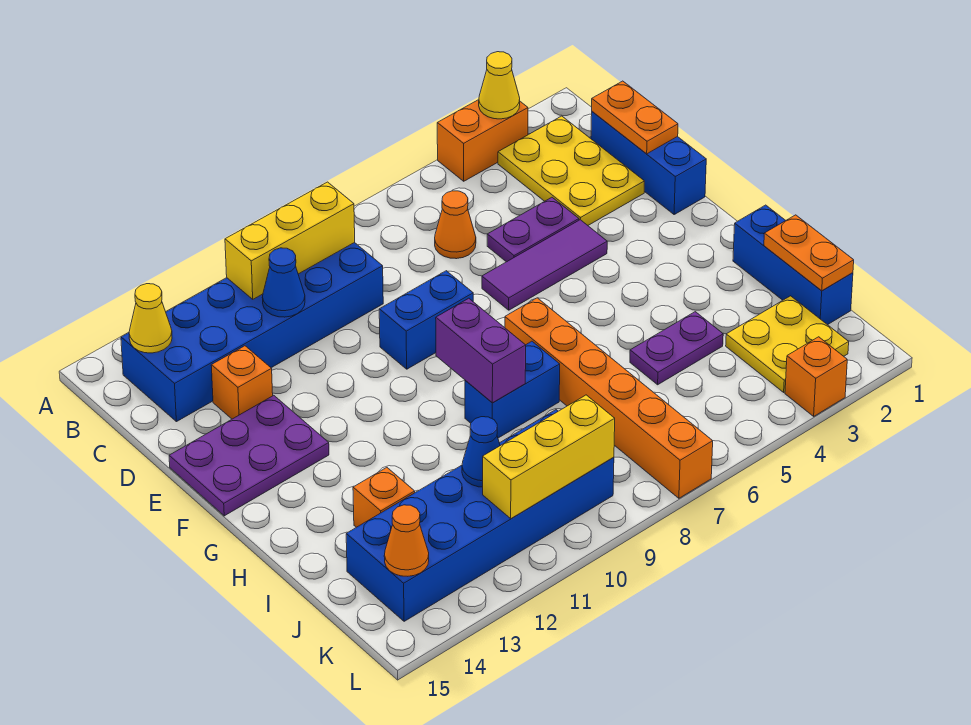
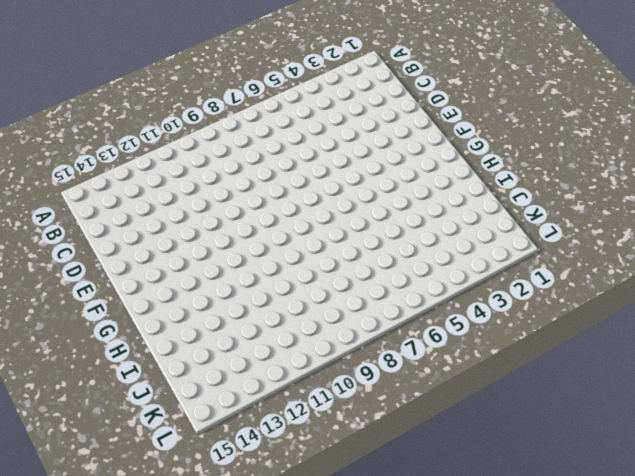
none -> orange brick A3:A4 level 1
none -> yellow plate B2:D3 level 1
none -> blue brick B9:C14 level 1

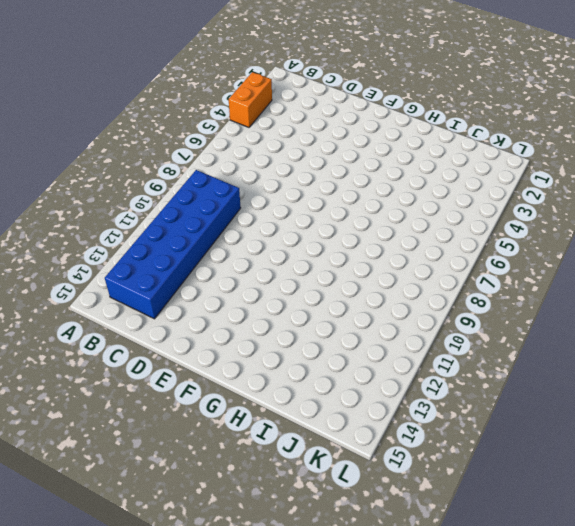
none -> yellow plate B2:D3 level 1
none -> blue brick C1:E1 level 1
none -> orange cone C6 level 1

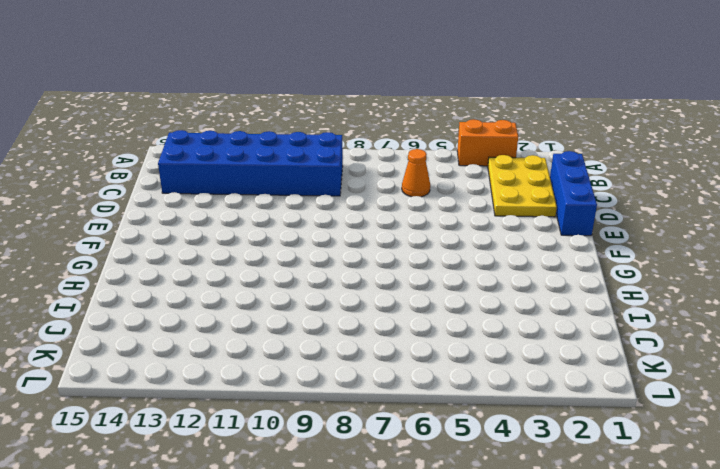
none -> purple plate D4:D5 level 1
none -> orange brick D13 level 1
none -> purple tile E4:E6 level 1

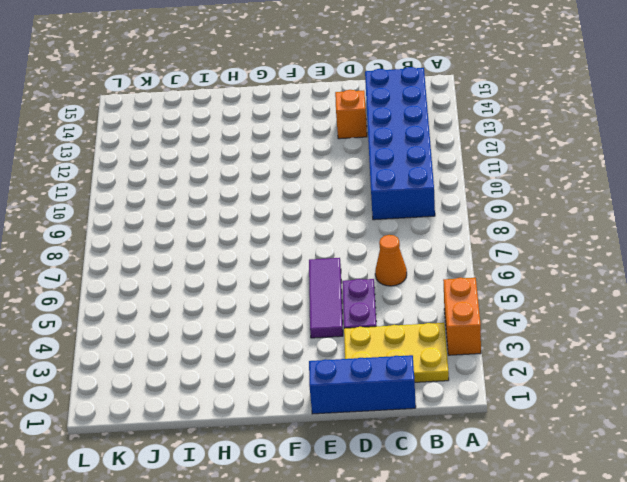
none -> blue brick E8:E9 level 1
none -> purple plate E13:F15 level 1
none -> orange brick G7:L7 level 1

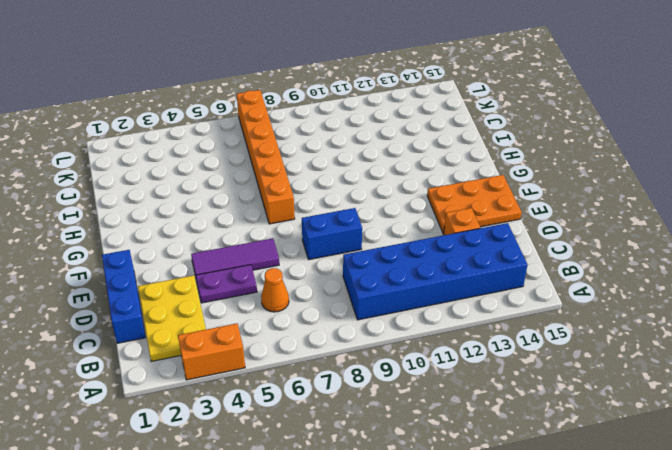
orange plate E13:F15 level 1 -> purple plate E13:F15 level 1
none -> blue brick H1:J1 level 1
none -> blue brick H8:H9 level 1
none -> purple plate I4:I5 level 1

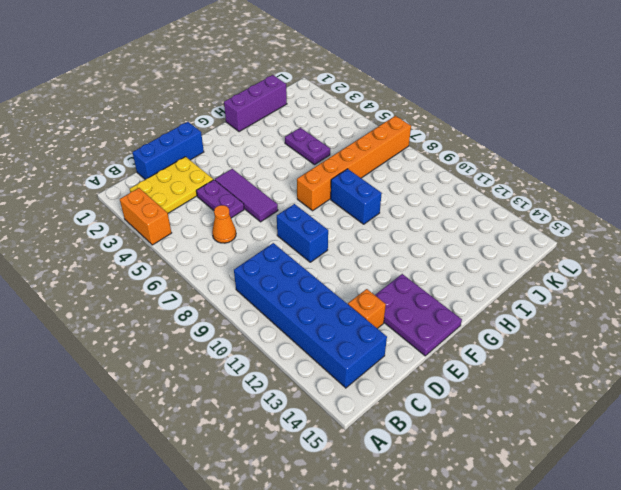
purple brick H1:J1 level 1 -> blue brick H1:J1 level 1
none -> orange brick I13 level 1
none -> yellow plate J2:K3 level 1
none -> blue brick J9:K14 level 1

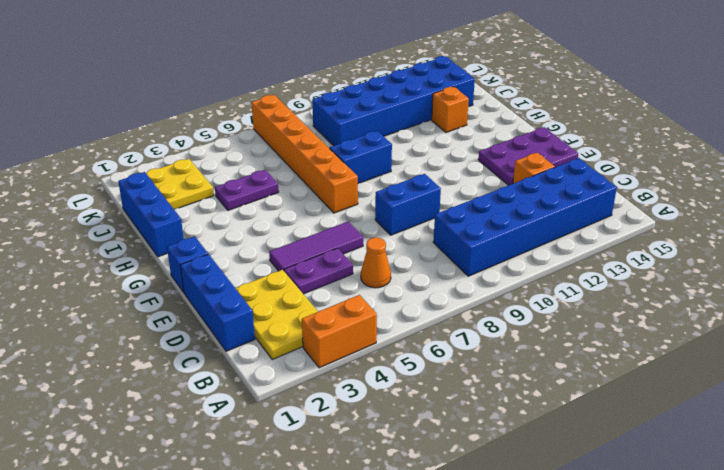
blue brick F1 level 1 -> none
none -> orange brick L3 level 1
none -> yellow cone A3 level 2
none -> yellow brick B9:B11 level 2

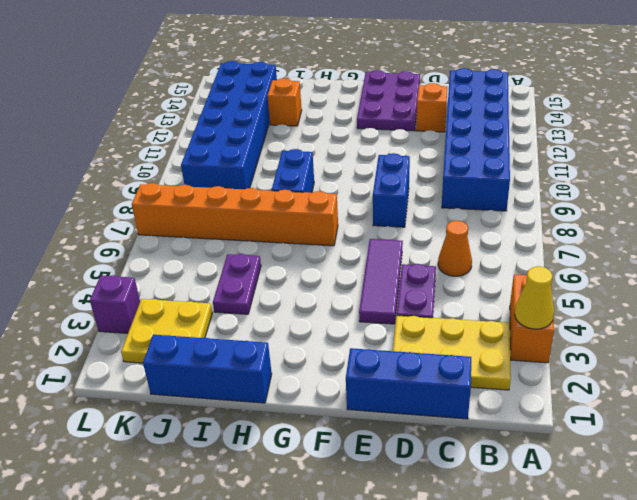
purple brick L3 level 1 -> orange brick L3 level 1
none -> yellow brick B9:B11 level 2
none -> yellow cone B14 level 2
none -> orange plate C1:D1 level 2

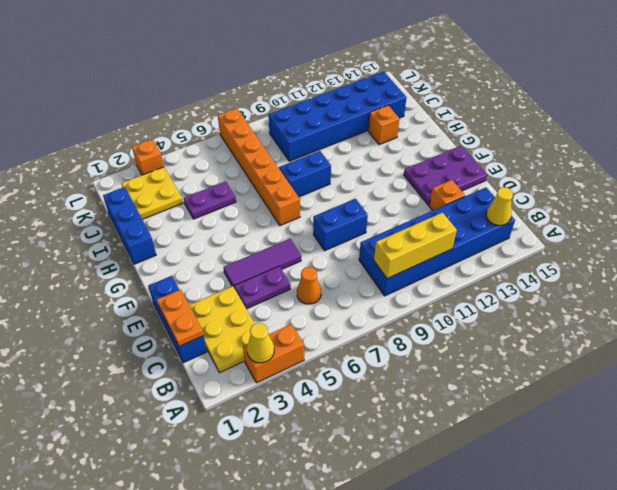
none -> blue cone C11 level 2
none -> purple brick G9:H9 level 2
none -> orange plate I1:J1 level 2

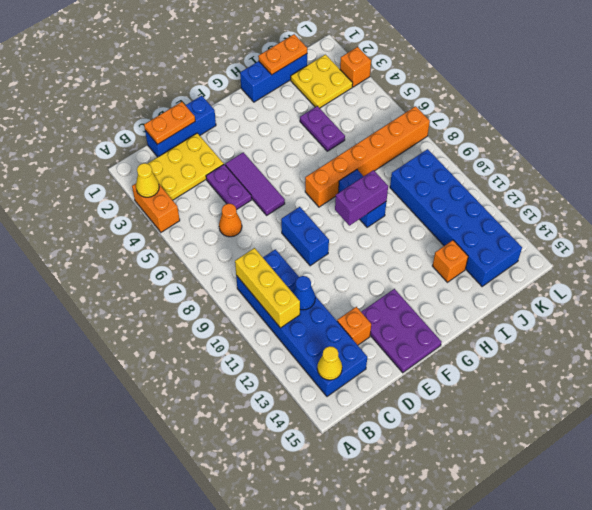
none -> blue cone J11 level 2
none -> yellow brick K9:K11 level 2
none -> orange cone K14 level 2

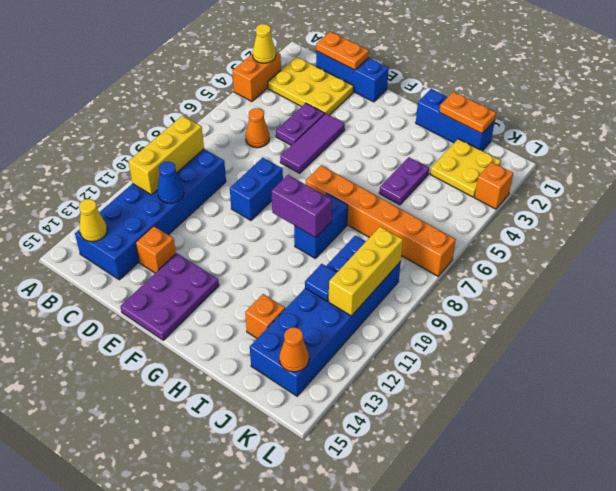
blue tile J11 level 2 -> blue cone J11 level 2

